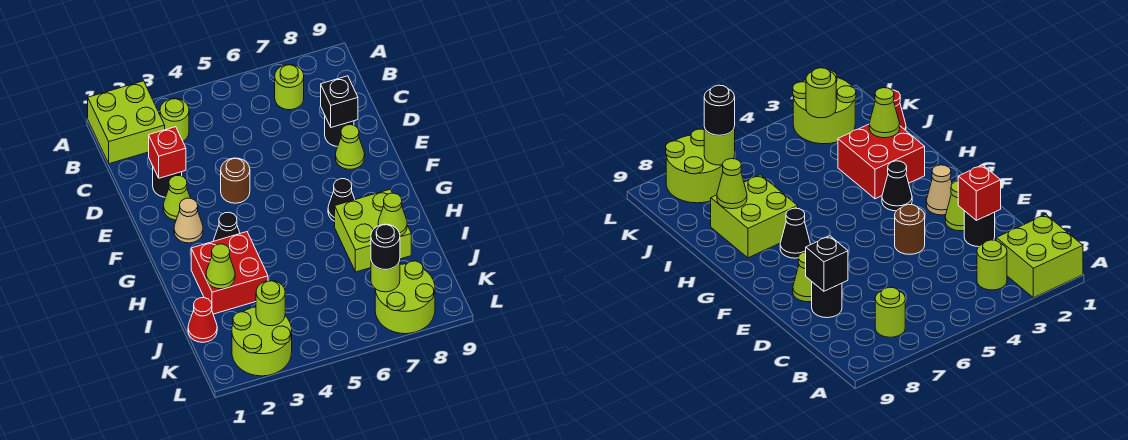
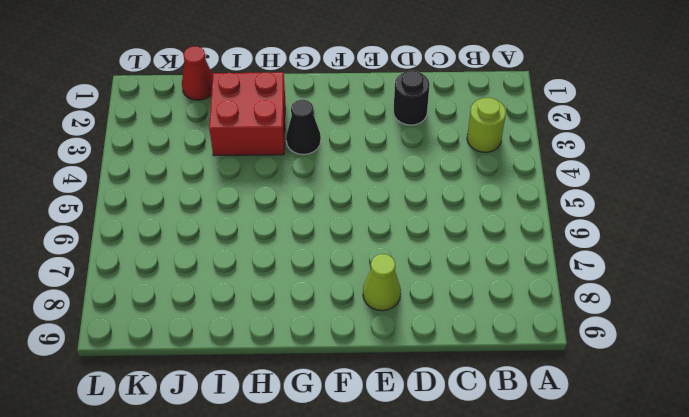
none -> lime brick A1:B2 level 1
none -> lime round brick B7 level 1
none -> black round brick D8 level 1

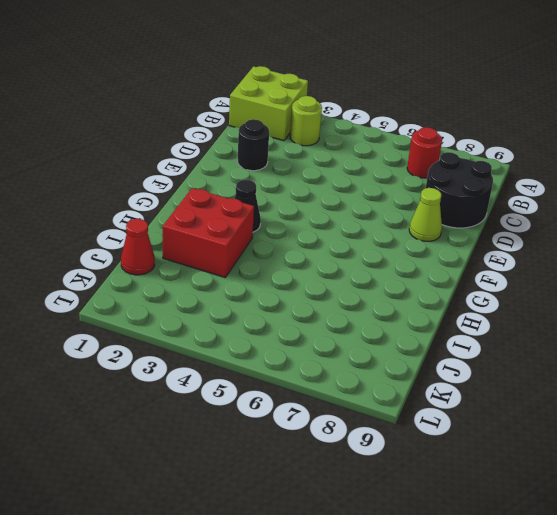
red round brick B7 level 1 -> lime round brick B7 level 1
black round brick C8:D9 level 1 -> black round brick D8 level 1
none -> lime cone E2 level 1
none -> brown round brick E4 level 1
none -> tan cone F2 level 1

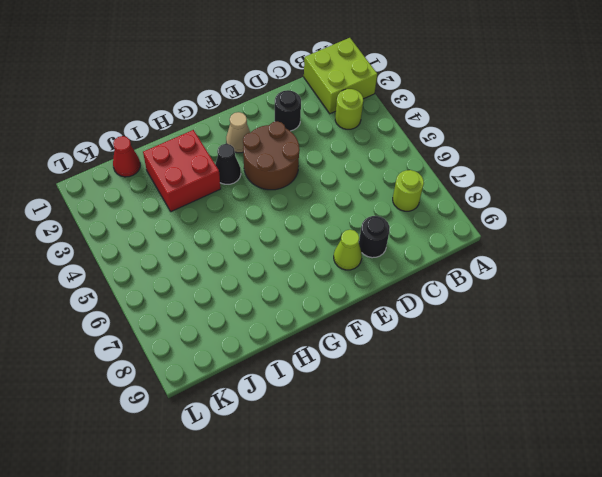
brown round brick E3:F4 level 1 -> brown round brick E4 level 1
none -> lime cone E2 level 1
none -> black cone G7 level 1
none -> lime brick H7:I8 level 1

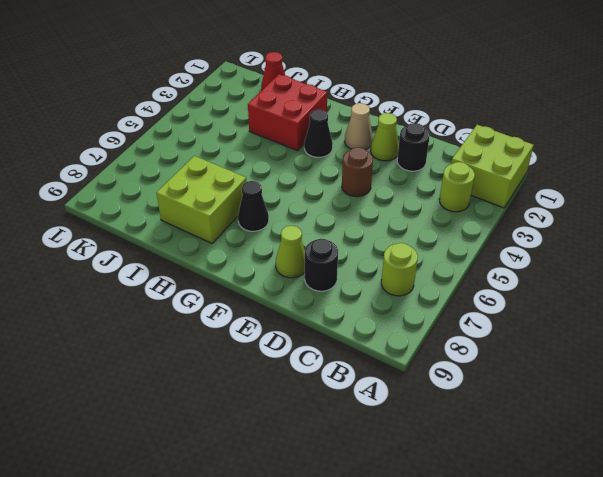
none -> lime round brick K2:L3 level 1
none -> lime round brick K7:L8 level 1
none -> red brick D2 level 2

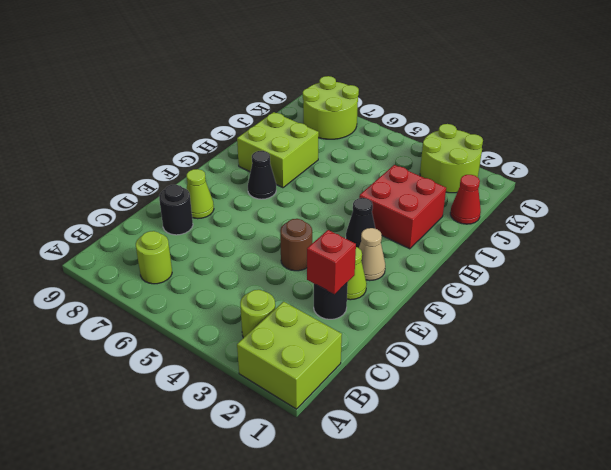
none -> black brick D8 level 2
none -> lime cone I2 level 2
none -> lime cone I8 level 2

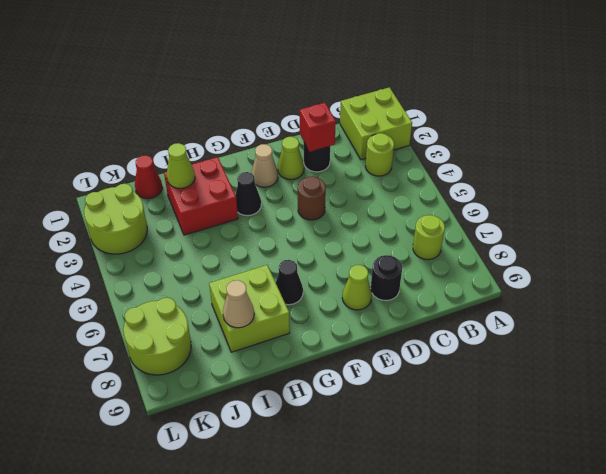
tan cone I8 level 2 -> lime cone I8 level 2
none -> black brick D8 level 2
none -> lime round brick K3 level 2
none -> lime round brick K7 level 2

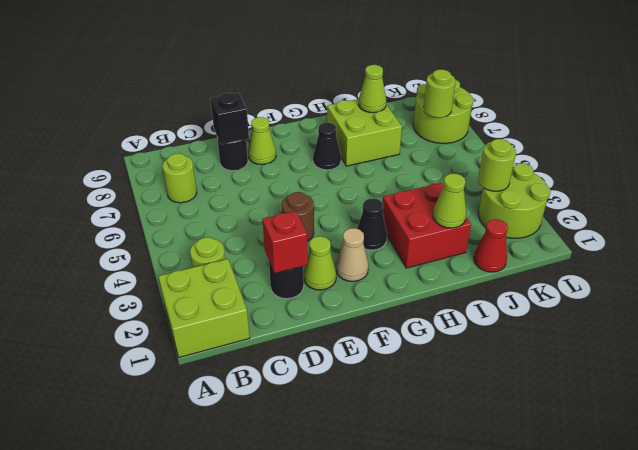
none -> black round brick K7 level 3

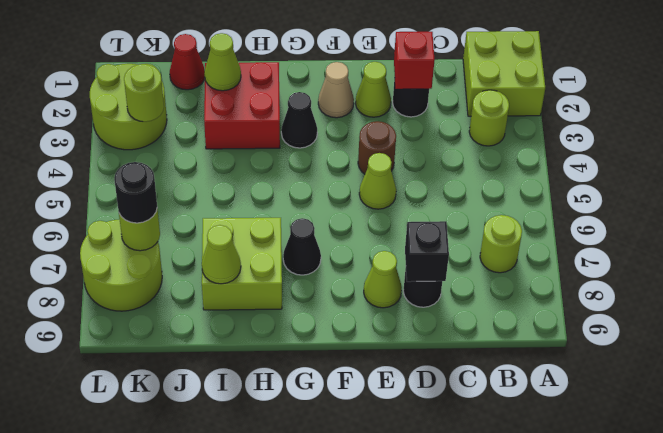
lime cone E5 level 1 -> none

